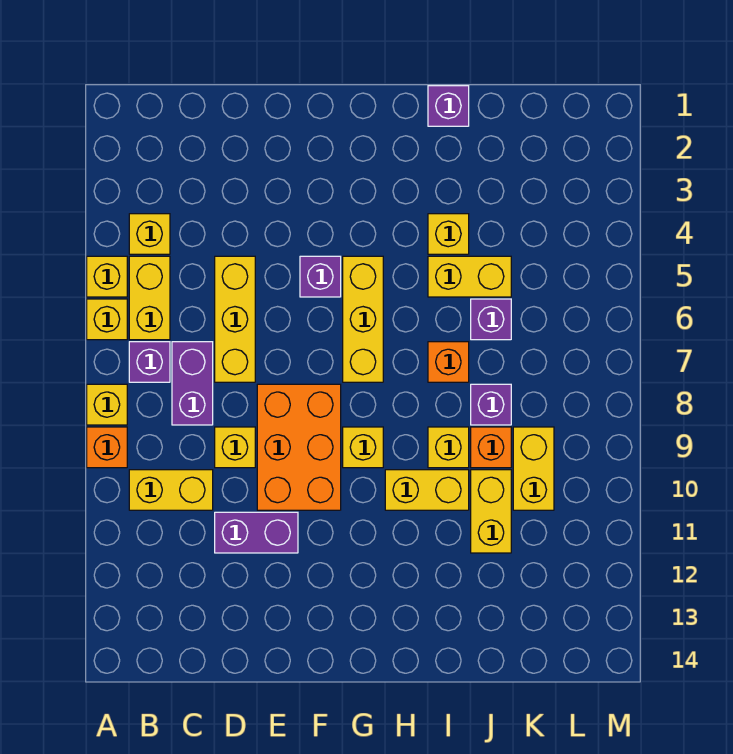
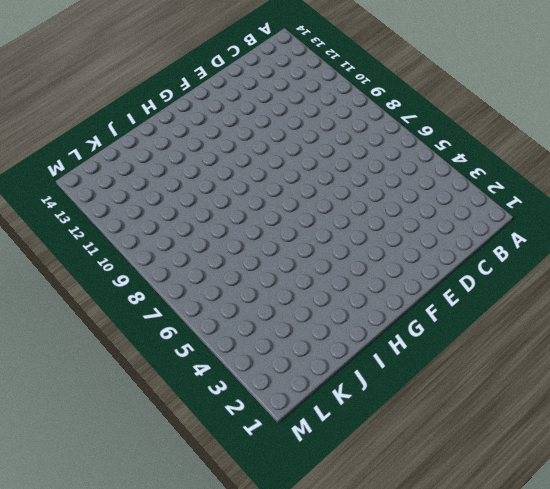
none -> yellow brick A5 level 1
none -> yellow brick A6 level 1
none -> yellow brick A8 level 1

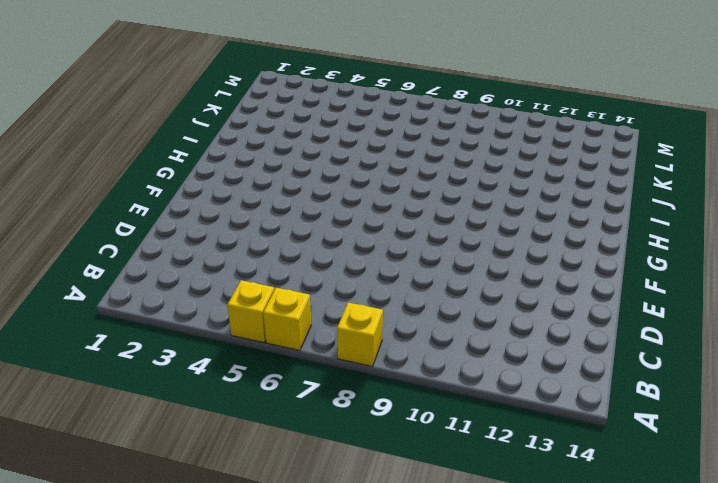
none -> orange brick A9 level 1
none -> yellow brick B4 level 1
none -> yellow brick B5:B6 level 1

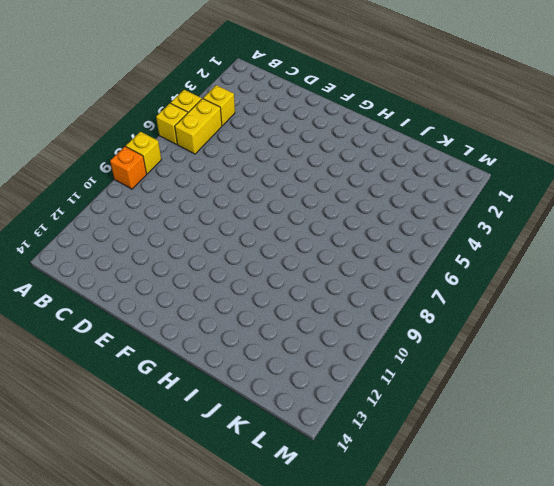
none -> purple brick B7 level 1
none -> yellow brick B10:C10 level 1
none -> purple brick C7:C8 level 1

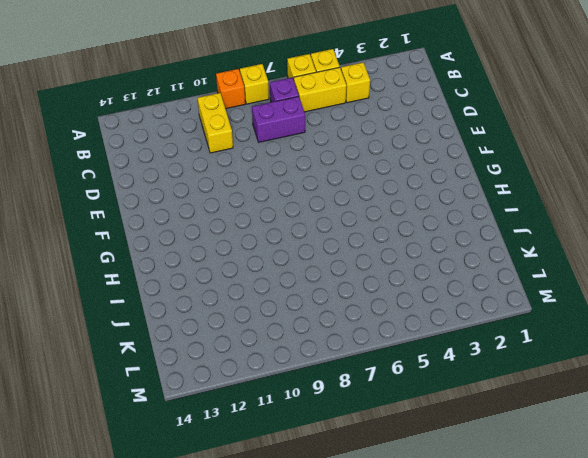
none -> yellow brick D5:D7 level 1
none -> yellow brick D9 level 1
none -> purple brick D11:E11 level 1

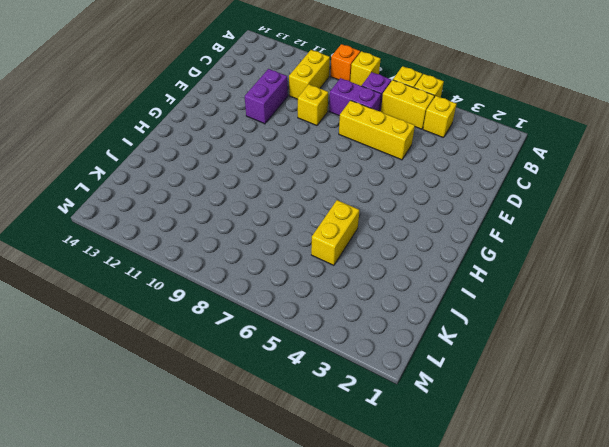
none -> orange brick E8:F10 level 1
none -> purple brick F5 level 1
none -> yellow brick G5:G7 level 1

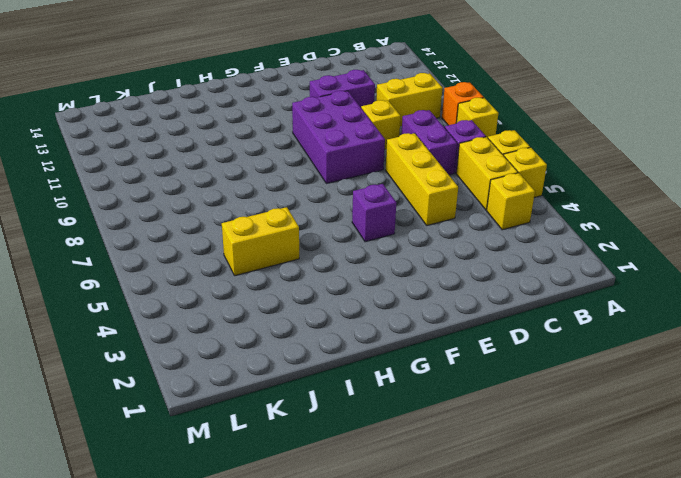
purple brick E8:F10 level 1 -> orange brick E8:F10 level 1
none -> yellow brick G5:G7 level 1
none -> yellow brick G9 level 1
none -> yellow brick H10:I10 level 1

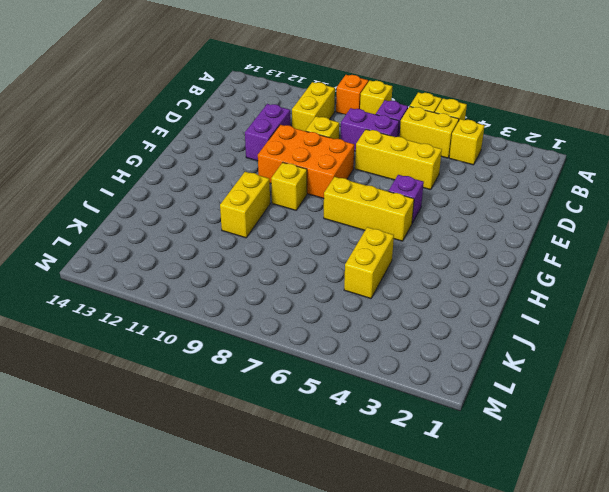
none -> purple brick I1 level 1
none -> yellow brick I4 level 1
none -> orange brick I7 level 1

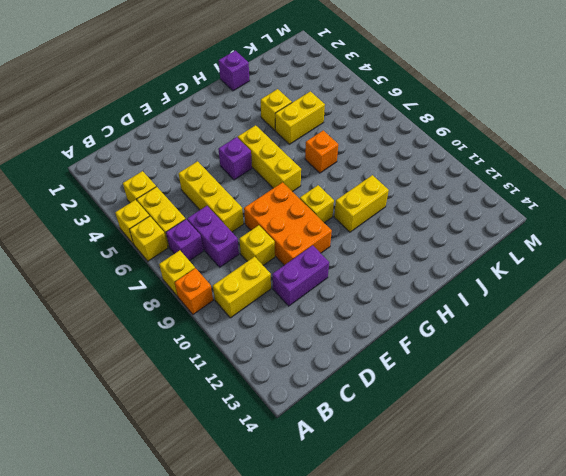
none -> yellow brick I9 level 1
none -> purple brick J6 level 1
none -> purple brick J8 level 1

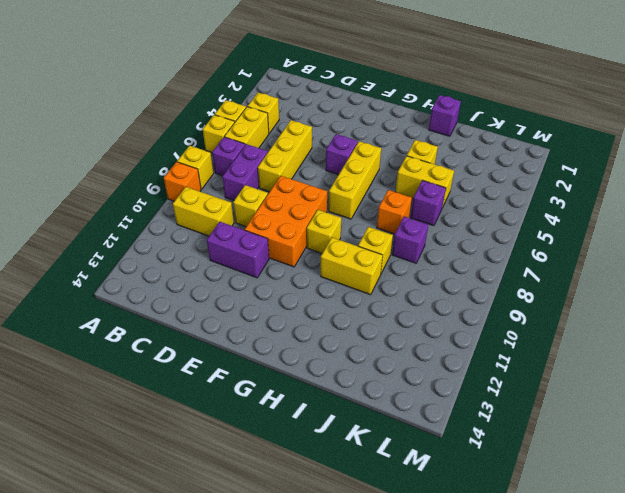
none -> orange brick J9 level 1
none -> yellow brick J10:J11 level 1
none -> yellow brick K9:K10 level 1

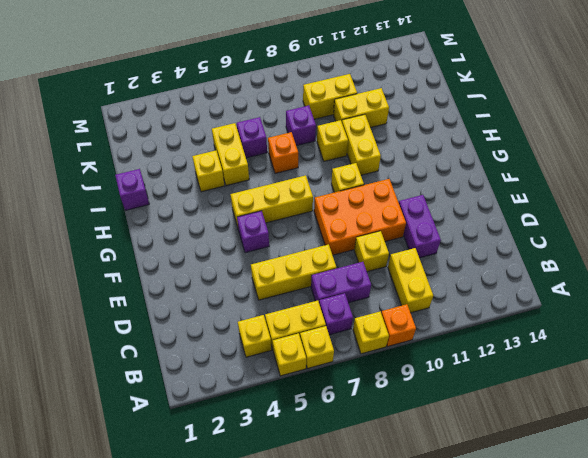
none -> orange brick J9 level 1

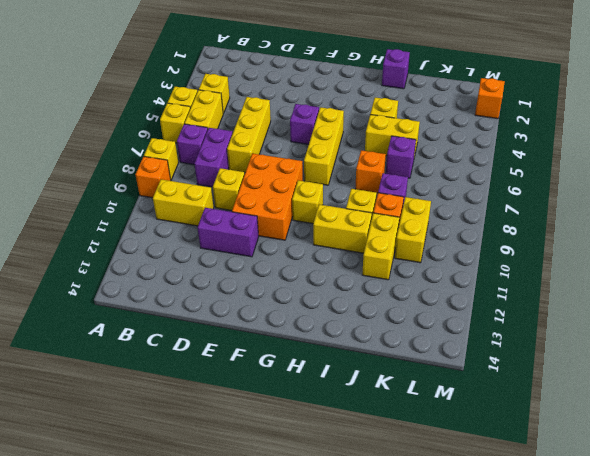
orange brick M2 level 1 -> none

